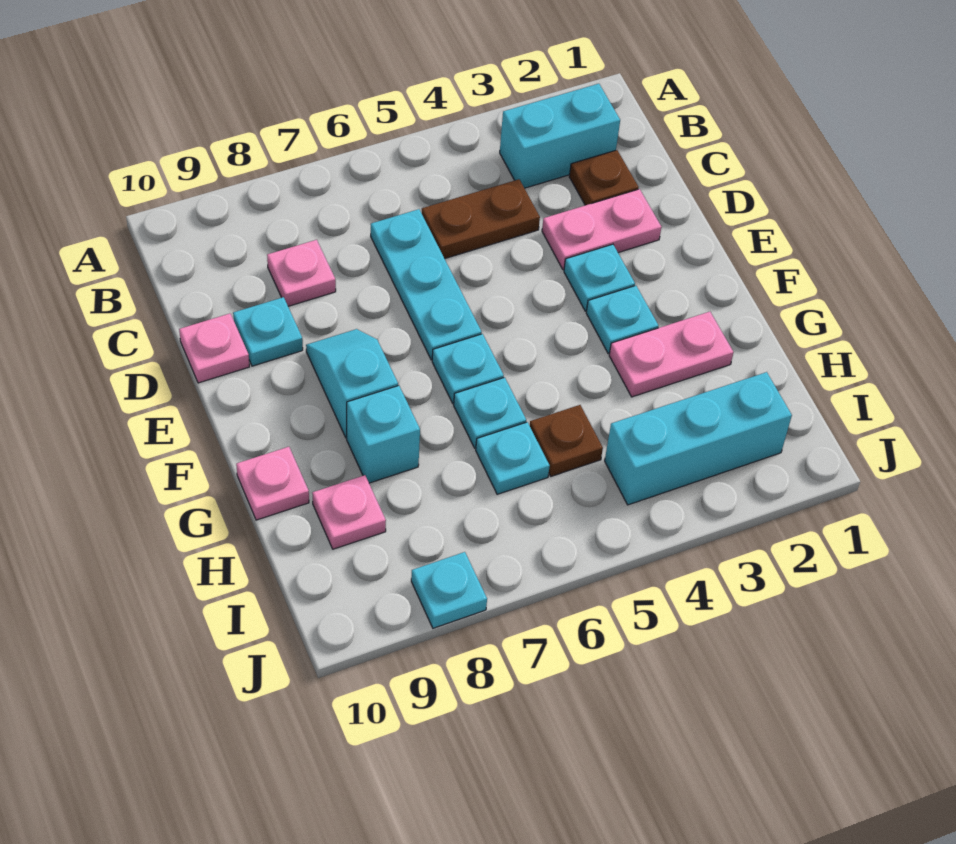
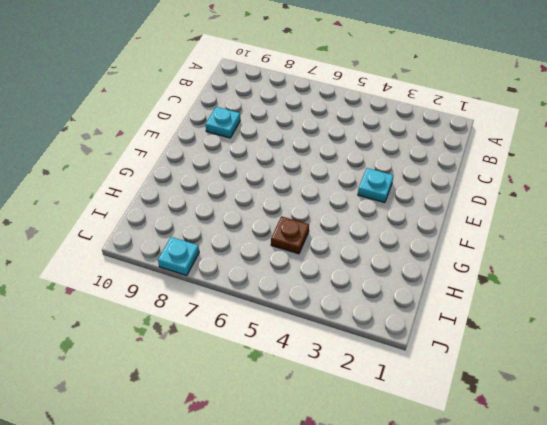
none -> cyan brick B2:B3 level 1
none -> brown plate C2 level 1
none -> brown plate C4:C5 level 1

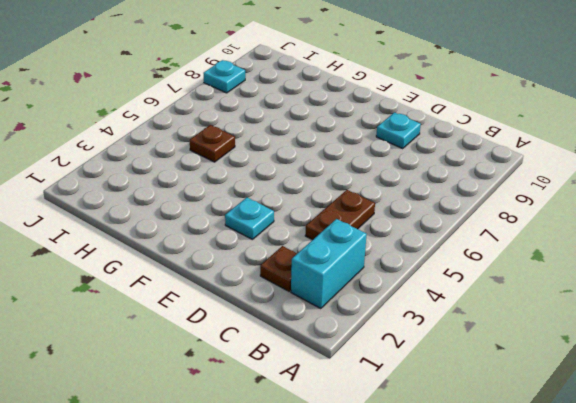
none -> cyan plate C6:E6 level 1
none -> pink plate C8 level 1
none -> pink plate D2:D3 level 1

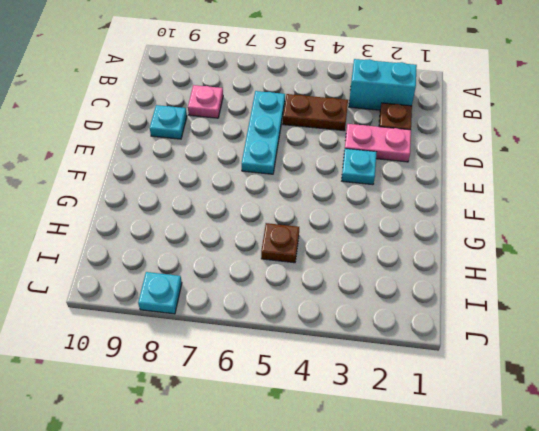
none -> pink plate D10 level 1
none -> cyan slope E8:F8 level 1 top F
none -> cyan plate F3 level 1

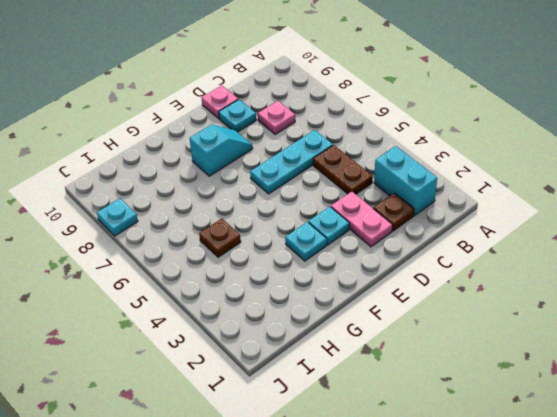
none -> cyan plate F6 level 1
none -> pink plate G2:G3 level 1
none -> cyan plate G6 level 1

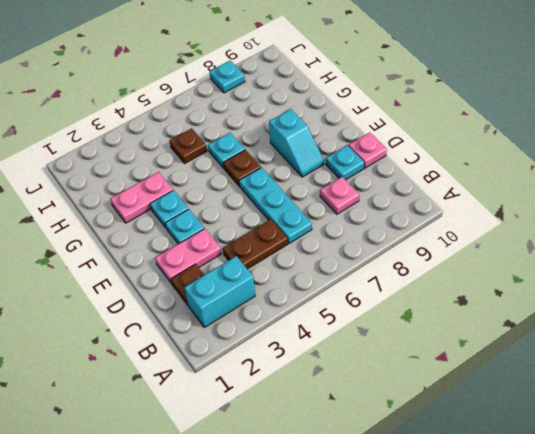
brown plate F6 level 1 -> cyan plate F6 level 1
none -> cyan brick G8 level 1
none -> pink plate G10 level 1
none -> cyan plate H6 level 1

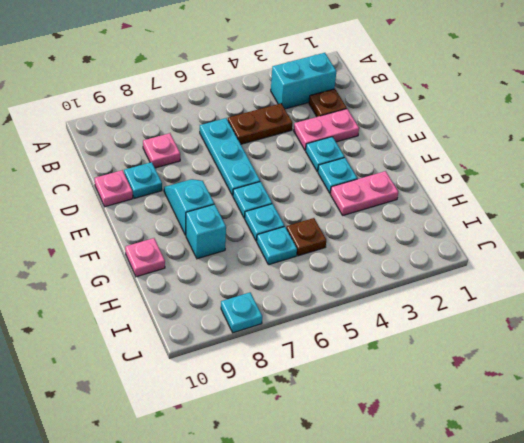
none -> pink plate H9 level 1
none -> cyan brick I2:I4 level 1

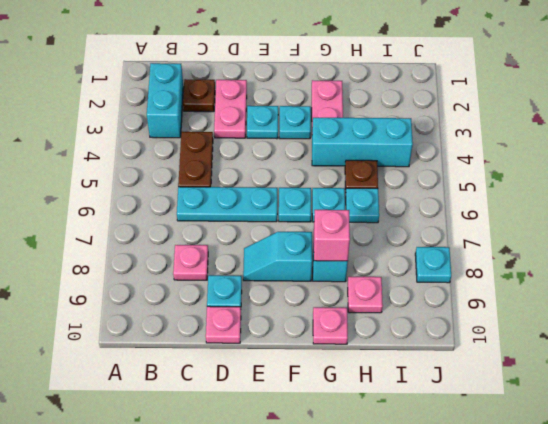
cyan brick G4:I4 level 1 -> cyan brick I2:I4 level 1
pink brick G8 level 2 -> none

